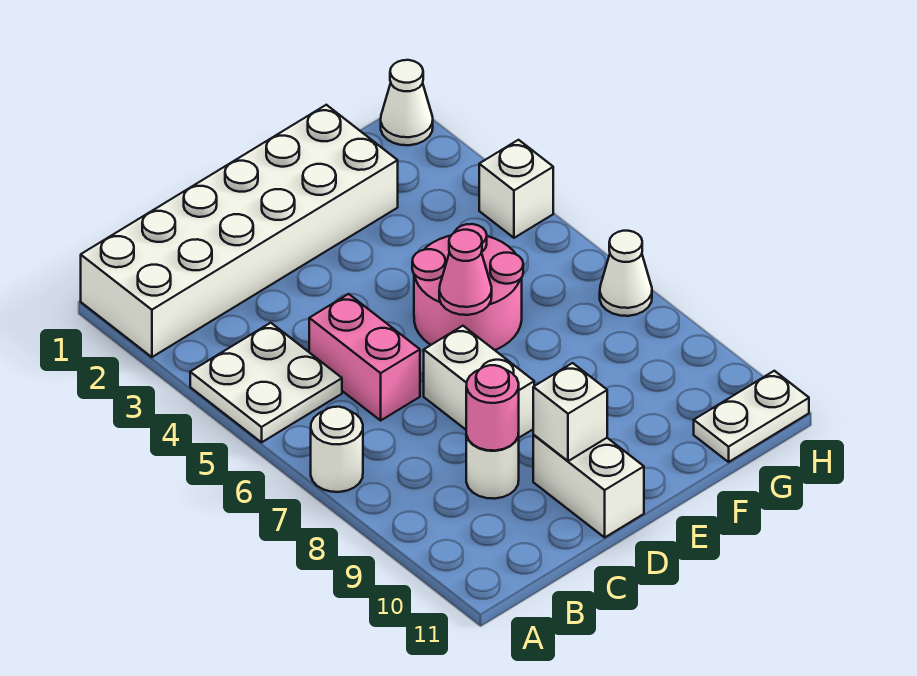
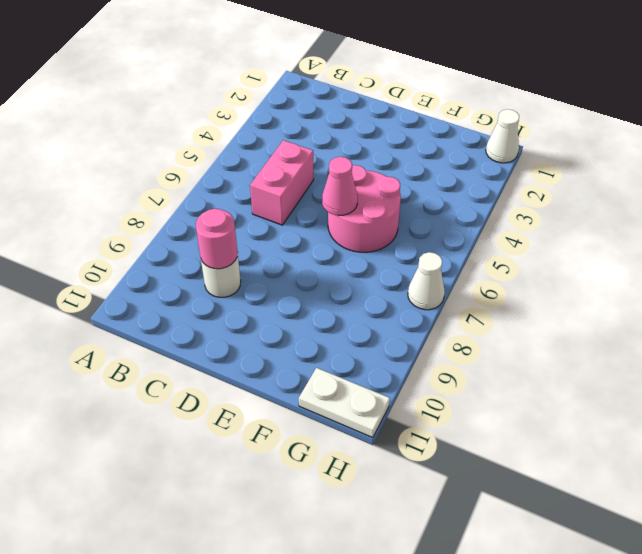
none -> white brick A1:F2 level 1
none -> white plate A4:B5 level 1
none -> white round brick A7 level 1

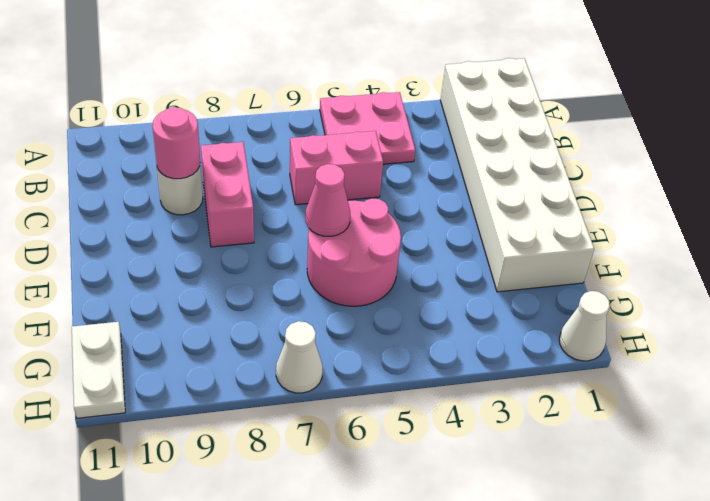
pink plate A4:B5 level 1 -> white plate A4:B5 level 1
pink brick C8:D8 level 1 -> white brick D7:D8 level 1
none -> white round brick A7 level 1
none -> white brick D10:D11 level 1
none -> white brick H4 level 1

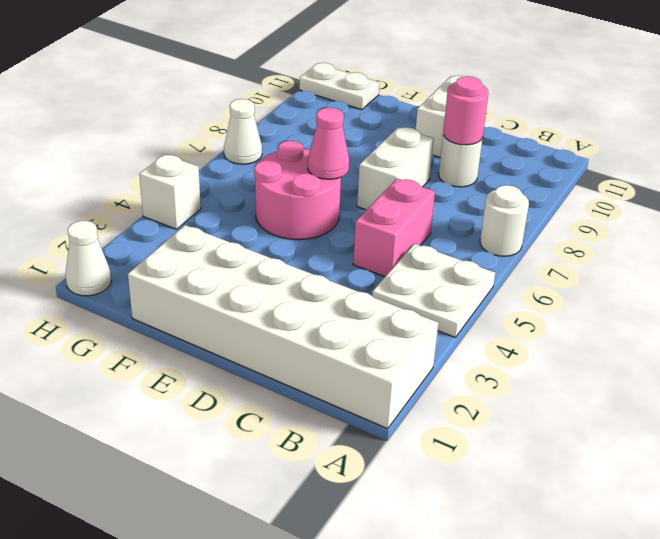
none -> white brick D10 level 2

